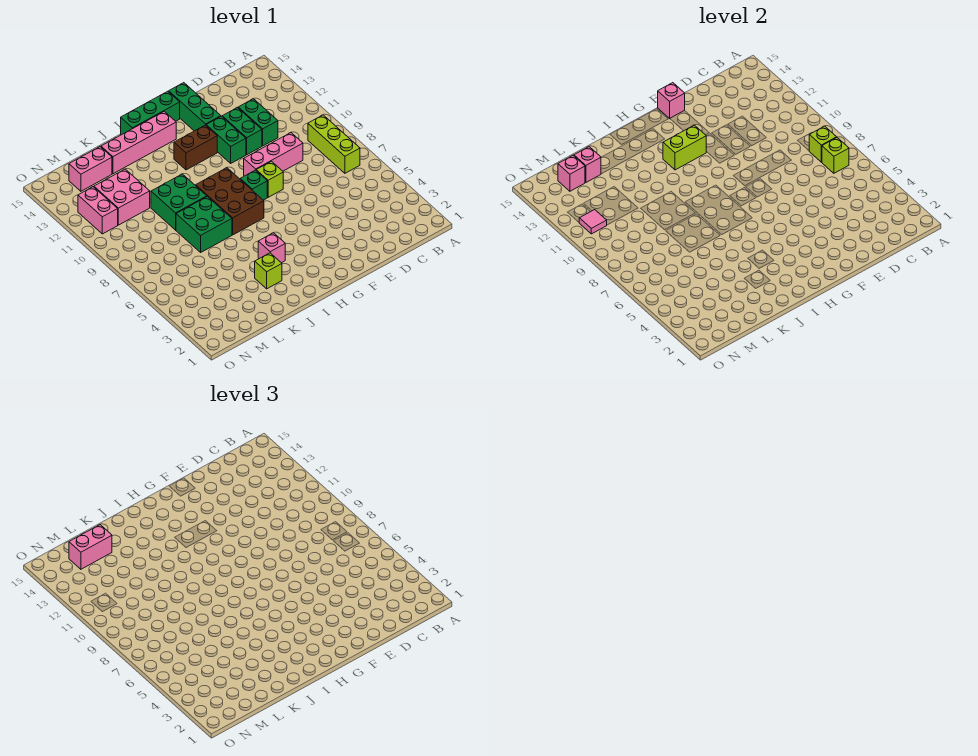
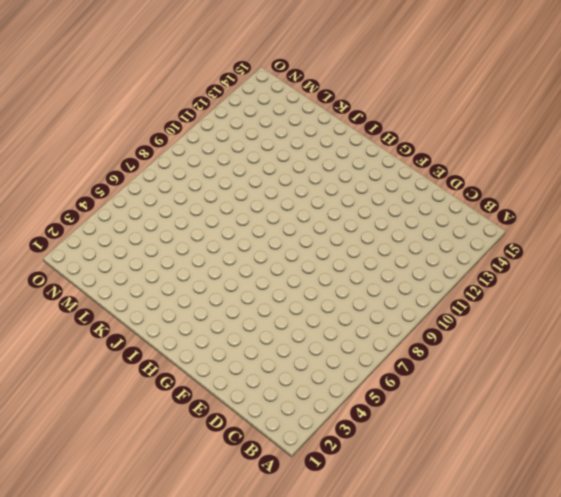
none -> lime brick B7:B9 level 1
none -> pink brick D9:F9 level 1
none -> green brick D11:D12 level 1

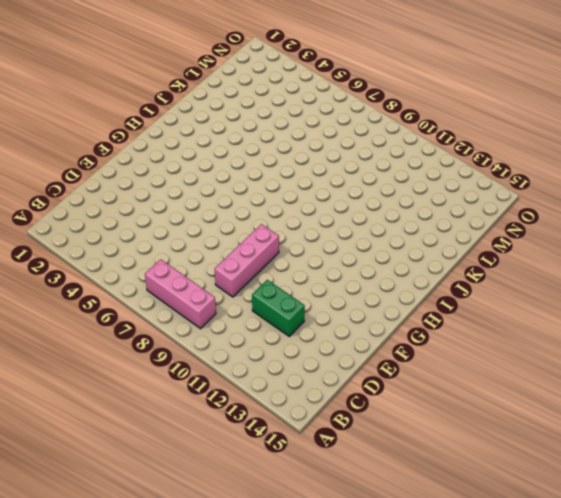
pink brick B7:B9 level 1 -> lime brick B7:B9 level 1
none -> green brick E11:E12 level 1
none -> lime brick F8 level 1
none -> green brick F11:F12 level 1

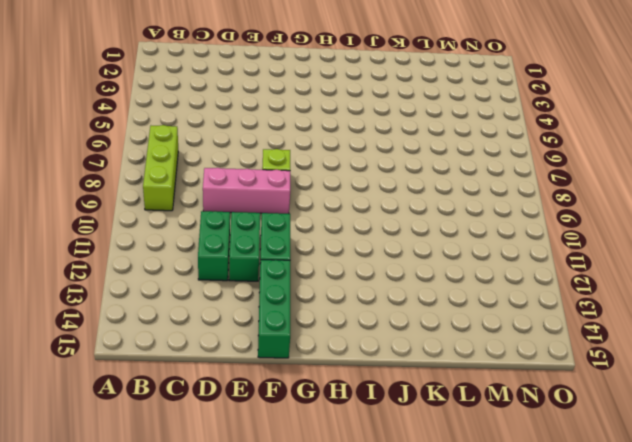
none -> green brick G8 level 1
none -> brown brick G12:H12 level 1
none -> green brick G15:I15 level 1

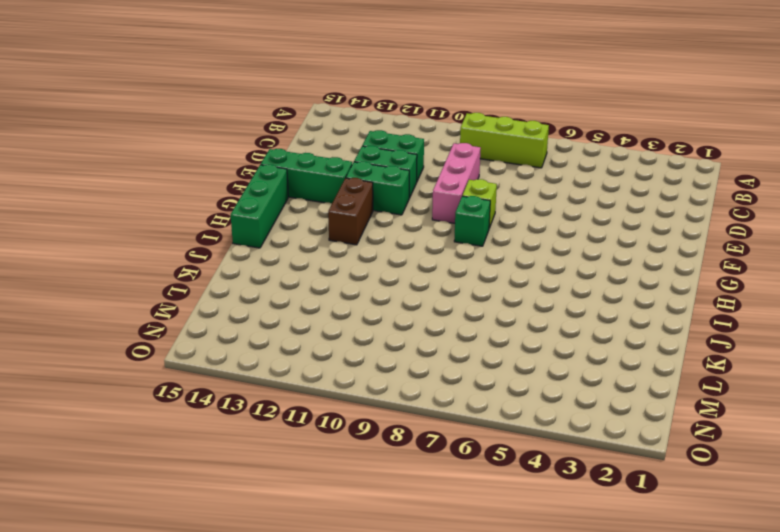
none -> brown brick H7:I9 level 1
none -> pink brick H14:K14 level 1
none -> pink brick I4 level 1

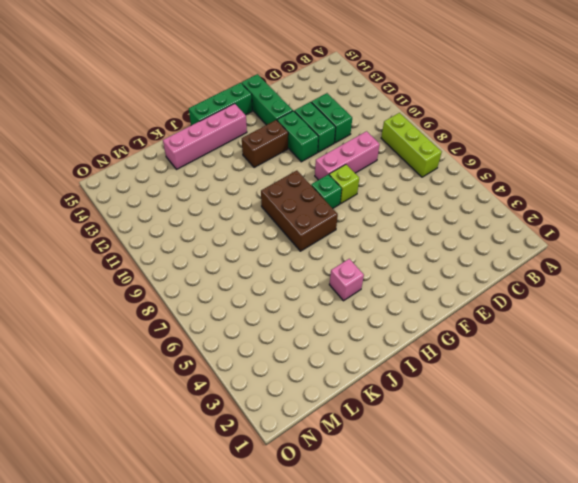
none -> lime brick J3 level 1
none -> green brick J7:K8 level 1
none -> green brick J9:K10 level 1

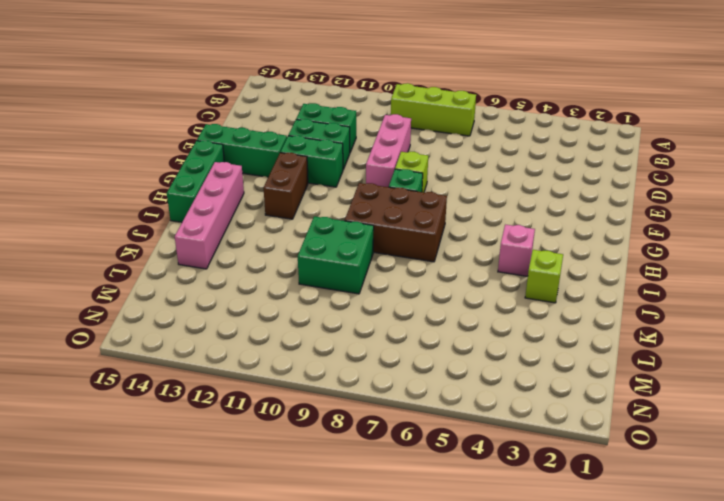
none -> green brick J7:K8 level 1
none -> pink brick L11:M12 level 1
none -> pink brick L14:M14 level 1

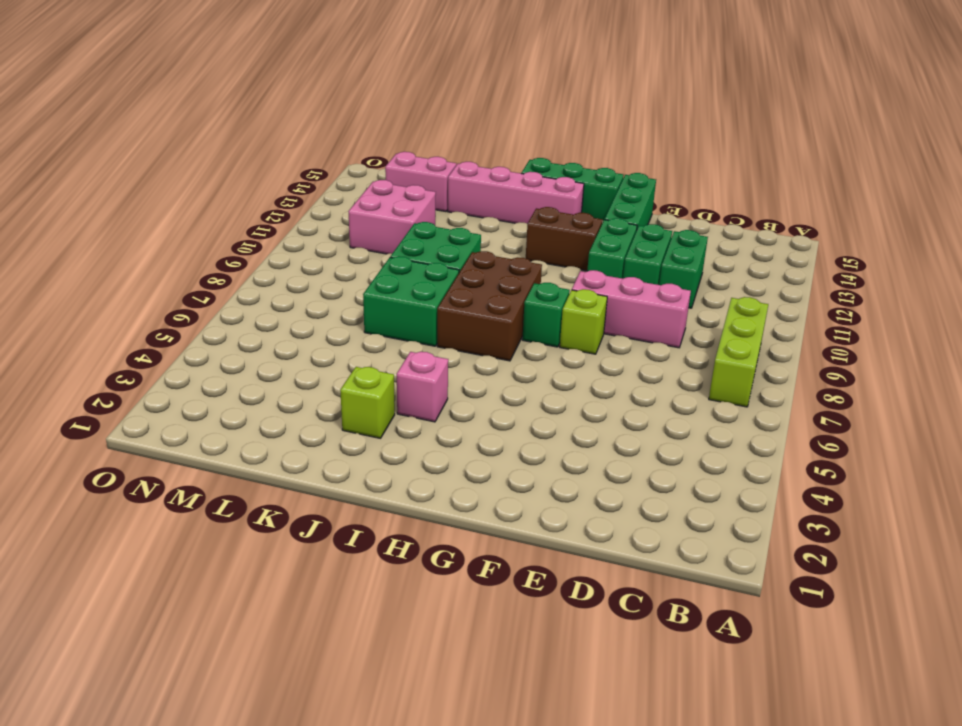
none -> pink brick N11:N12 level 1
none -> lime brick B7 level 2
none -> lime brick B8 level 2

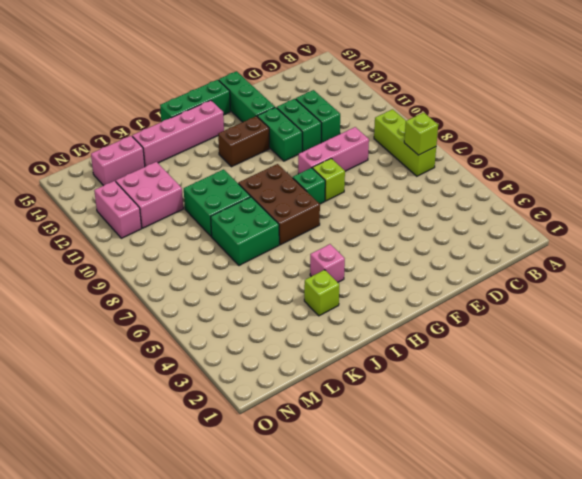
none -> lime brick B8 level 2
none -> pink brick F15 level 2
none -> lime brick G12:H12 level 2

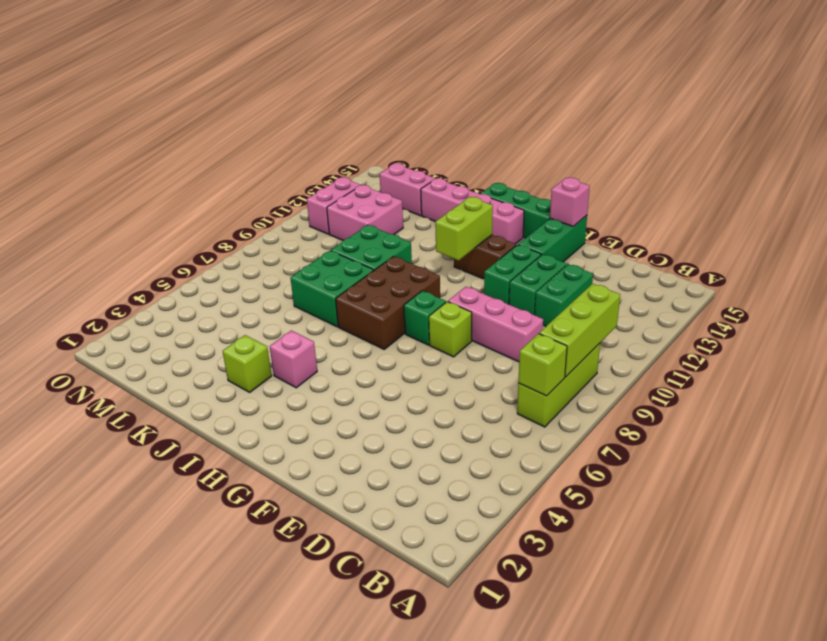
lime brick B8:B10 level 2 -> lime brick B8 level 2
lime brick H11:H12 level 2 -> lime brick G12:H12 level 2
none -> pink brick L14 level 2
none -> pink brick M14 level 2
none -> pink tile N11 level 2

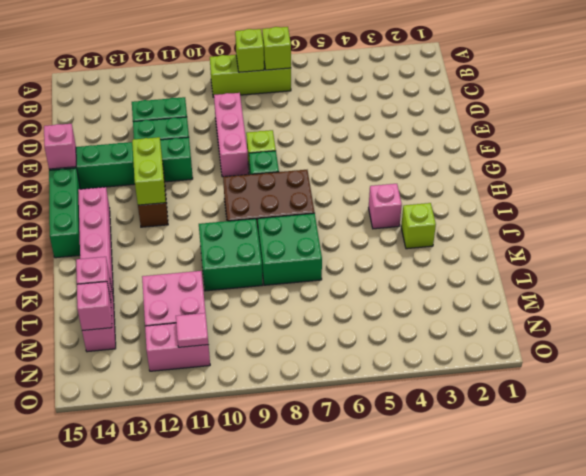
none -> pink brick L14:M14 level 3

